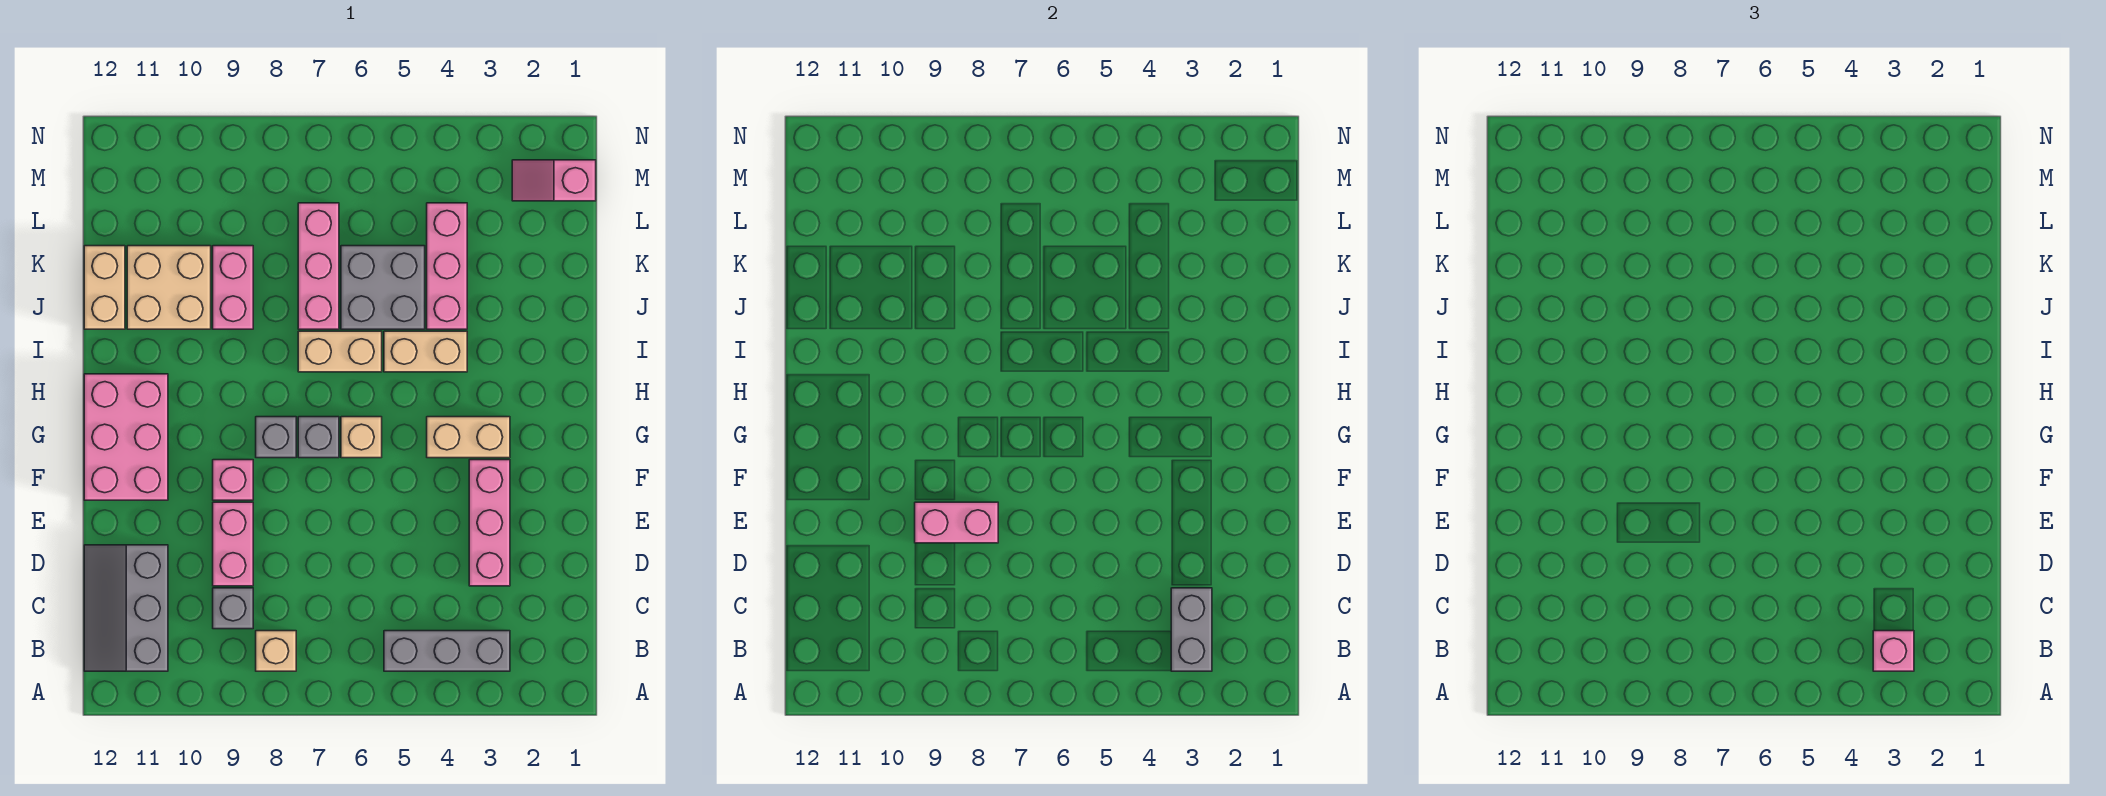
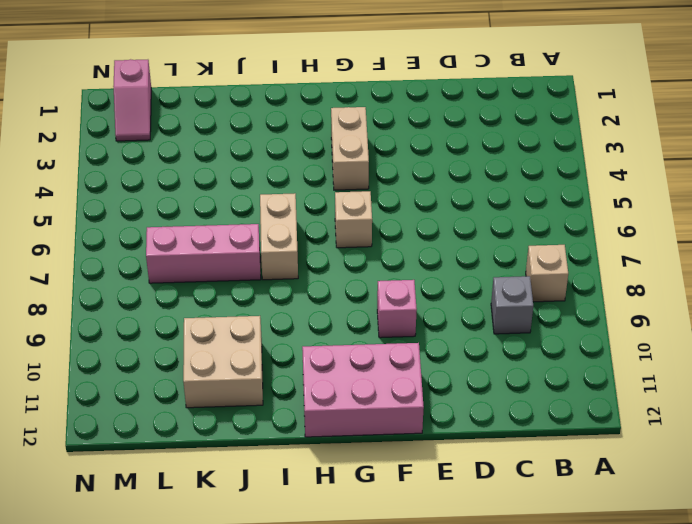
none -> grey brick B3:B5 level 1
none -> grey slope B11:D12 level 1 top 11
none -> pink brick D3:F3 level 1

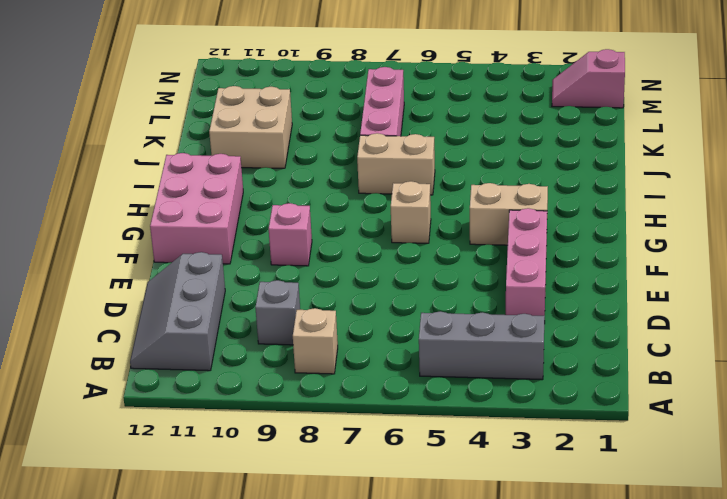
none -> pink brick D9:E9 level 1
none -> grey brick G7 level 1
none -> grey brick G8 level 1

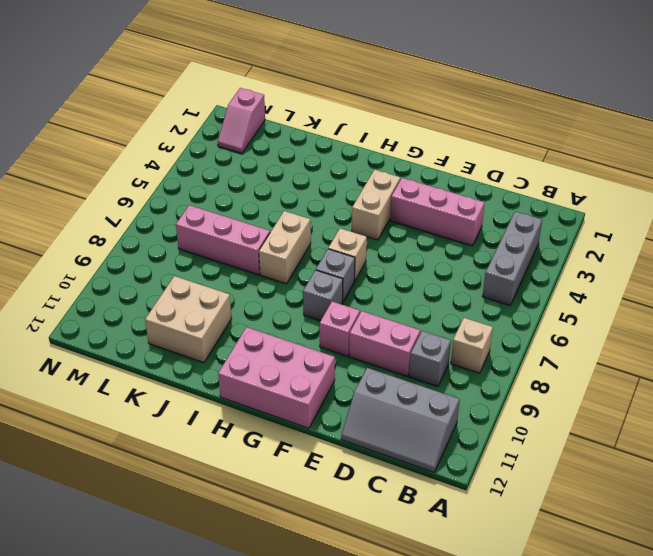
none -> tan brick I4:I5 level 1
none -> pink brick J4:L4 level 1
none -> grey brick J5:K6 level 1

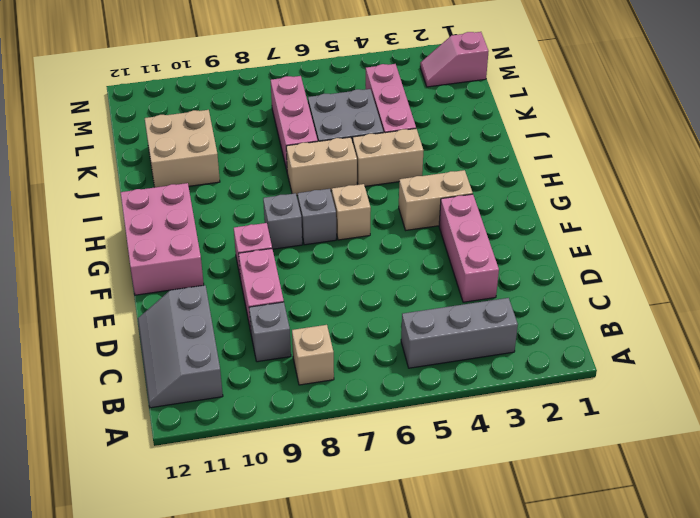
none -> pink brick J9:K9 level 1
none -> tan brick J12:K12 level 1
none -> grey brick B3:C3 level 2

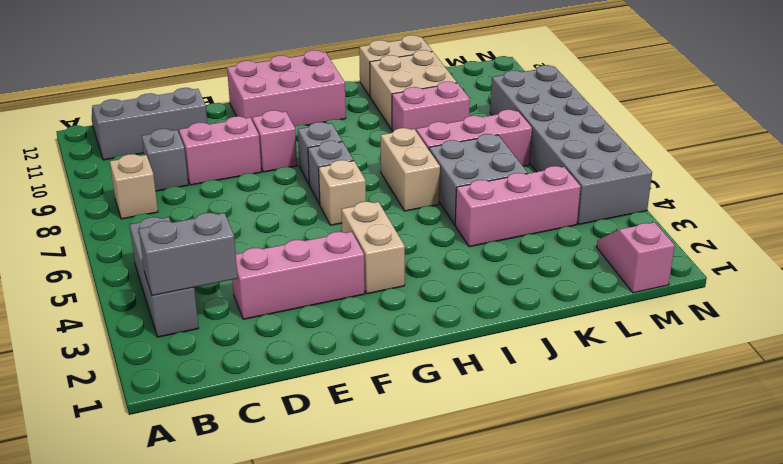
grey brick M4:N9 level 1 -> none
none -> tan brick I4:I5 level 1
none -> pink brick E8:E9 level 2
none -> pink brick B3 level 3

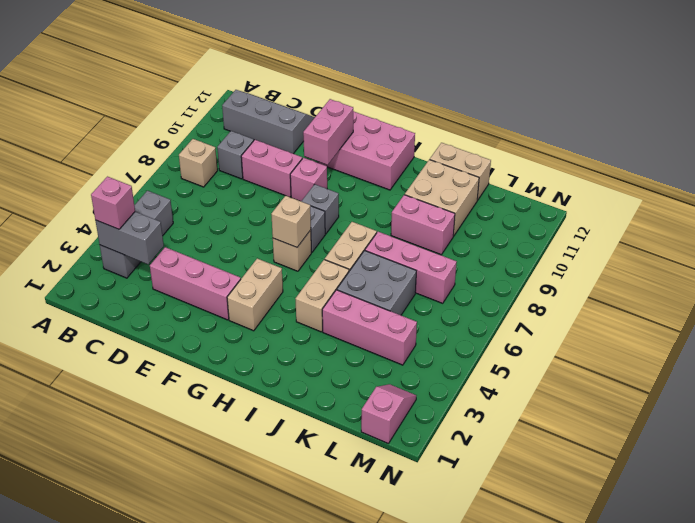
pink brick F10:F11 level 2 -> pink brick E8:E9 level 2
tan brick G6 level 2 -> none

